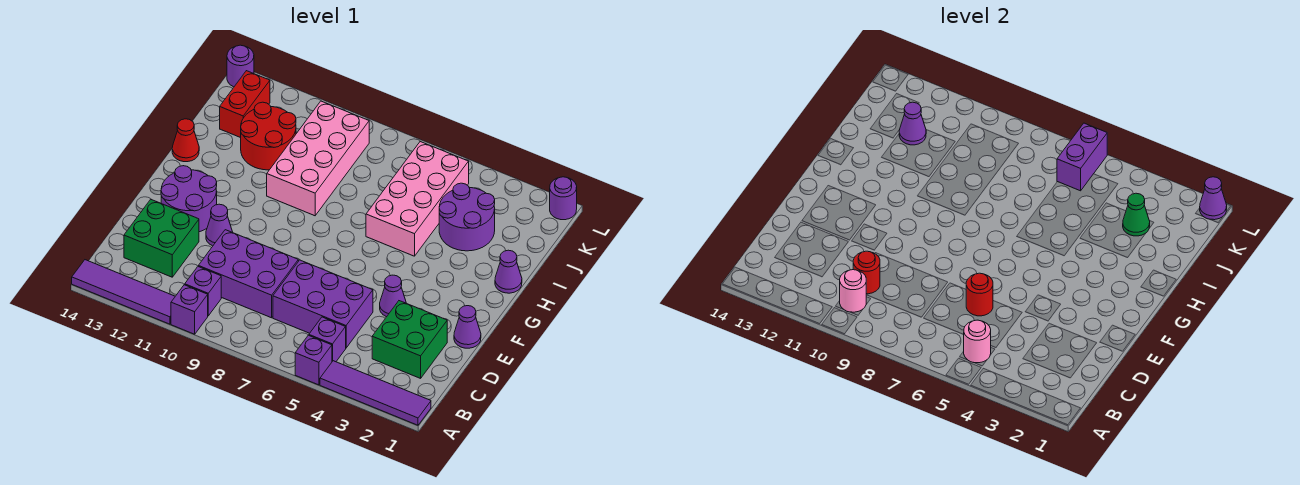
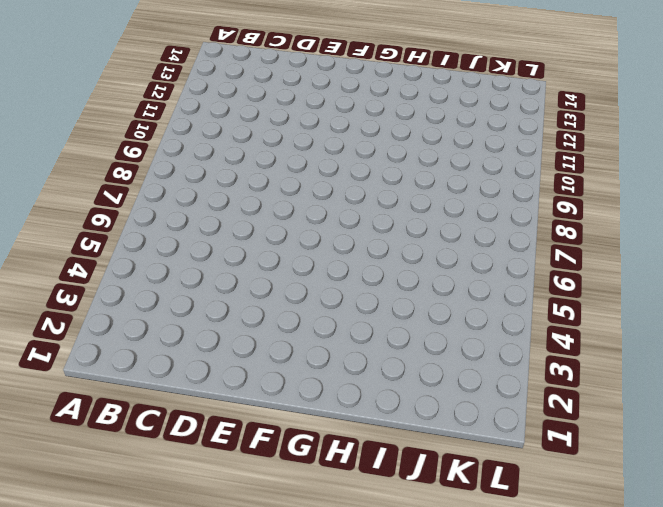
none -> purple tile A1:A4 level 1
none -> purple brick A5 level 1
none -> purple brick A10 level 1
none -> purple tile A11:A14 level 1

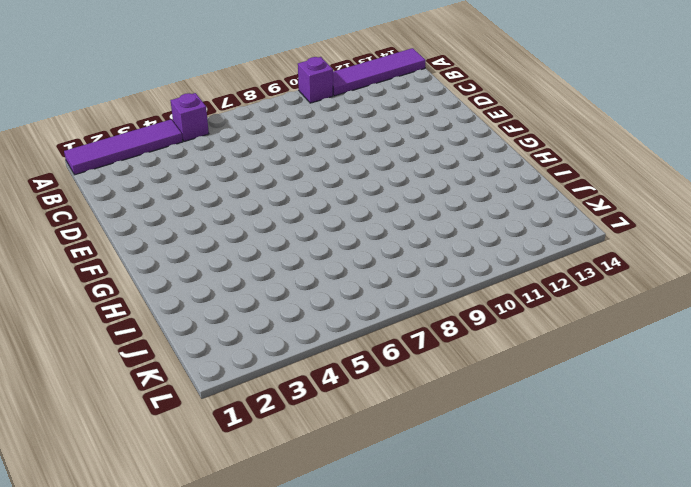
none -> purple brick B5 level 1
none -> purple brick B10 level 1
none -> green brick C2:D3 level 1
none -> purple brick C5:D7 level 1

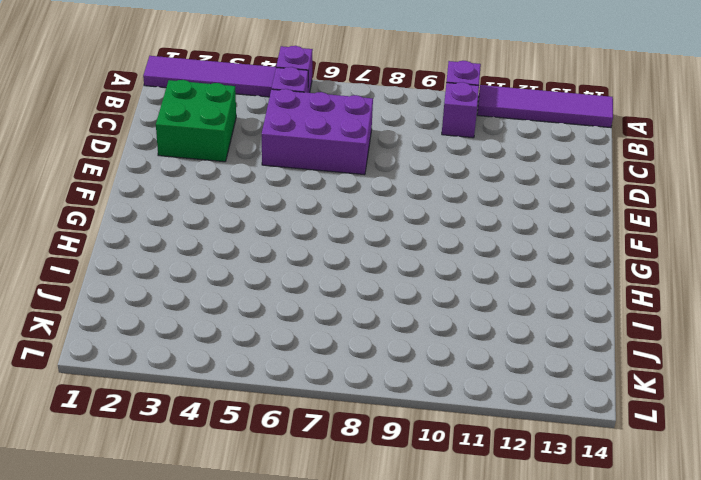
none -> purple brick C8:D10 level 1
none -> green brick C12:D13 level 1
none -> purple cone E1 level 1
none -> purple cone E4 level 1

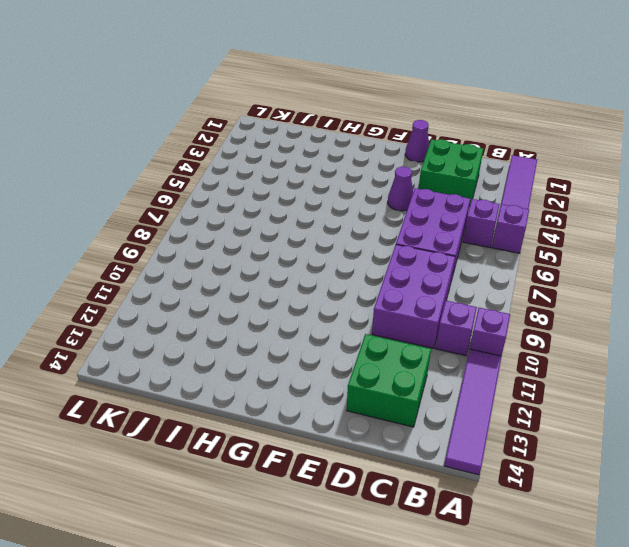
none -> purple cone E11 level 1
none -> purple round brick E12:F13 level 1
none -> purple cone H1 level 1
none -> pink brick H5:K6 level 1

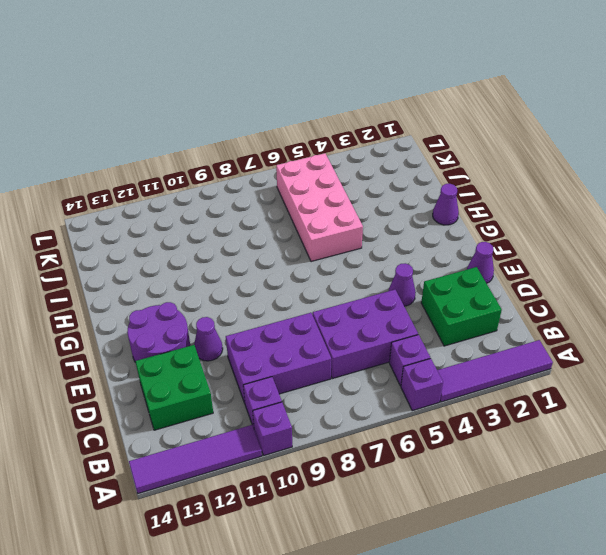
none -> pink brick H9:K10 level 1
none -> red cone H14 level 1
none -> purple round brick I3:J4 level 1
none -> red round brick I11:J12 level 1

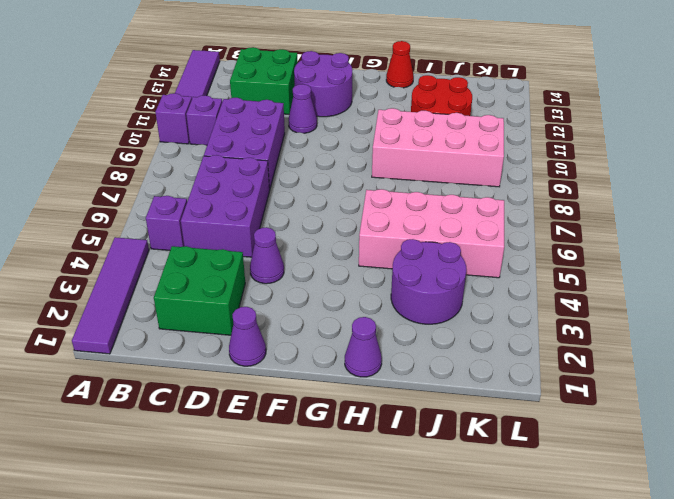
none -> purple brick A5 level 1
none -> red brick J13:K13 level 1
none -> purple round brick L1 level 1
none -> purple round brick L14 level 1

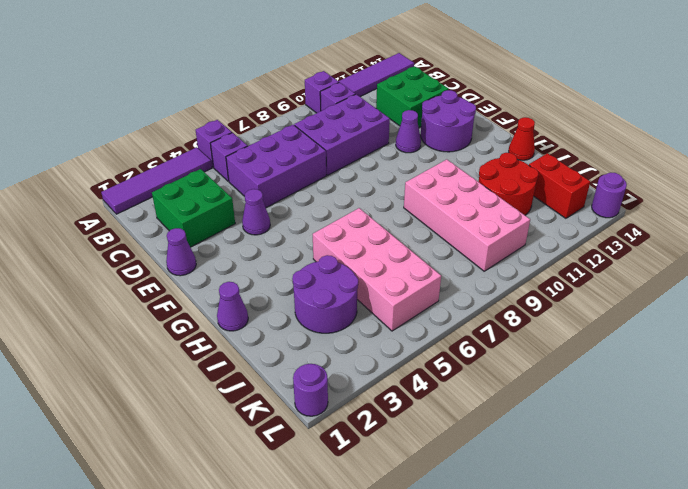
none -> pink round brick B5 level 2
none -> pink round brick B10 level 2
none -> red round brick C10 level 2
none -> red round brick D6 level 2

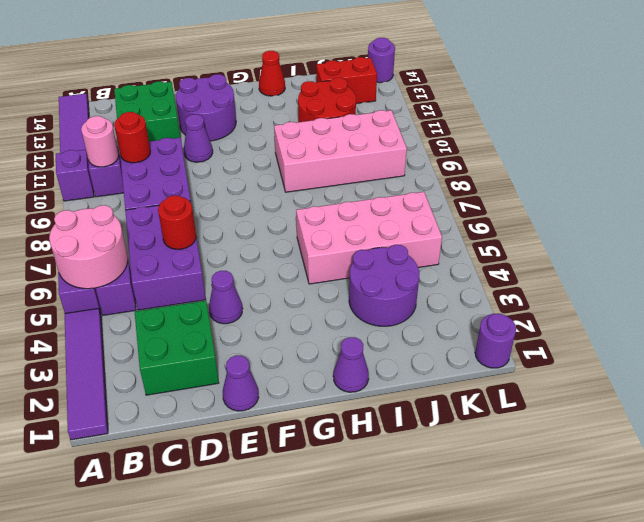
pink round brick A5:B6 level 2 -> pink round brick B5 level 2
none -> green cone J3 level 2
none -> purple cone J12 level 2
none -> purple brick K6:L6 level 2
none -> purple cone L1 level 2

